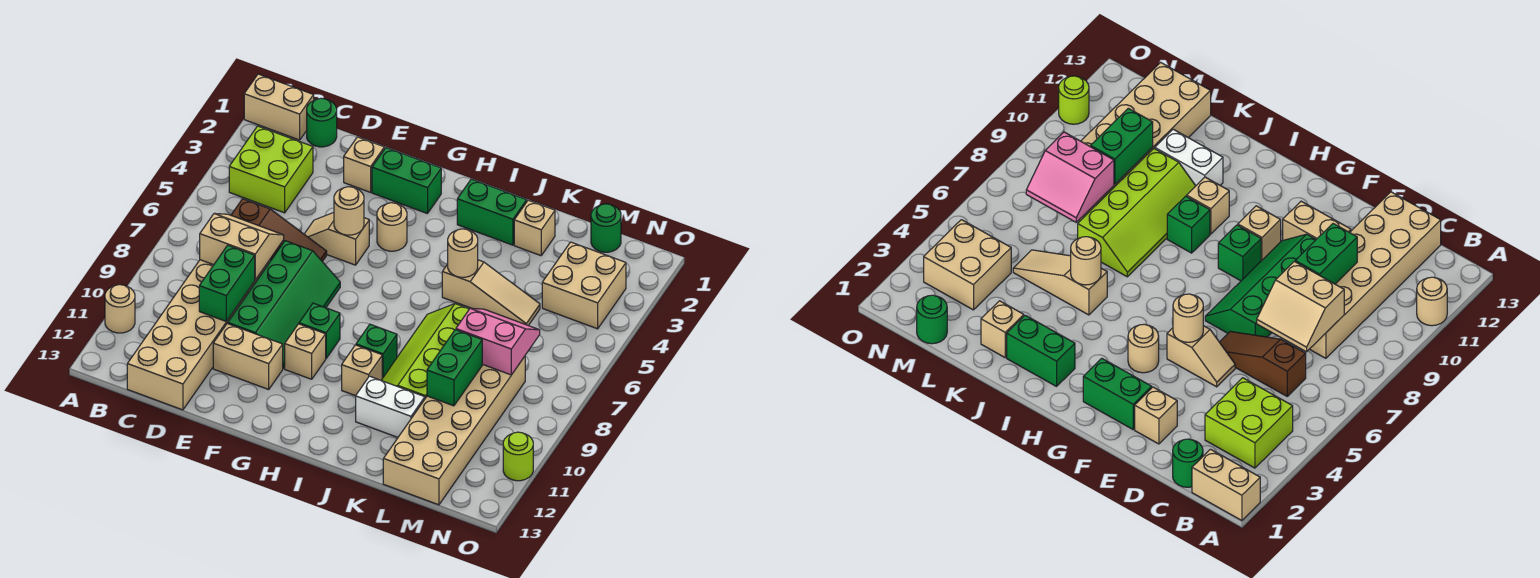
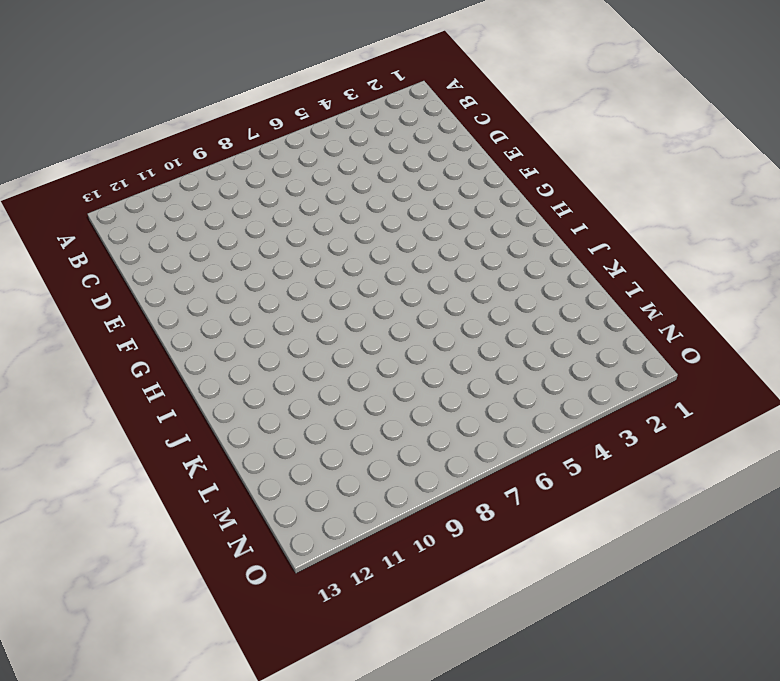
none -> tan brick A1:B1 level 1
none -> tan round brick A11 level 1
none -> lime brick B3:C4 level 1
none -> green round brick C1 level 1

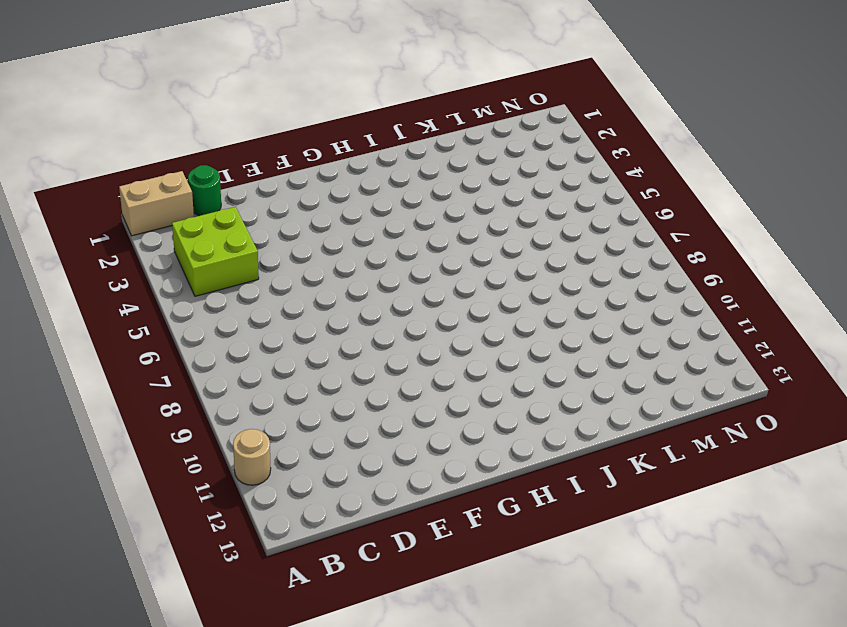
none -> brown slope C6:E6 level 1 top C
none -> tan brick C8:D13 level 1
none -> tan brick E2 level 1
none -> tan slope E5:F5 level 1 top F

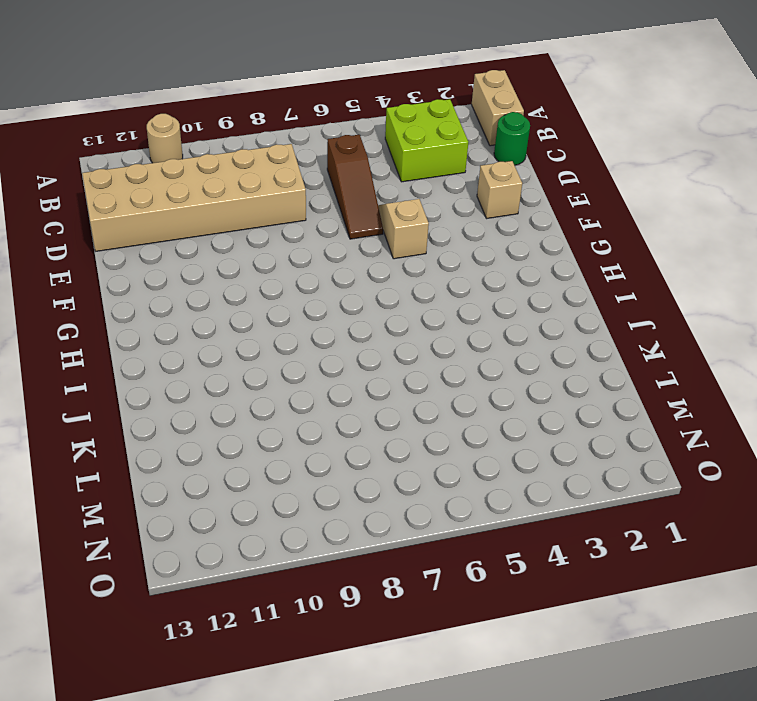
none -> green slope E7:F10 level 1 top E
none -> tan brick E11:F11 level 1
none -> green brick F2:G2 level 1
none -> tan round brick G4 level 1

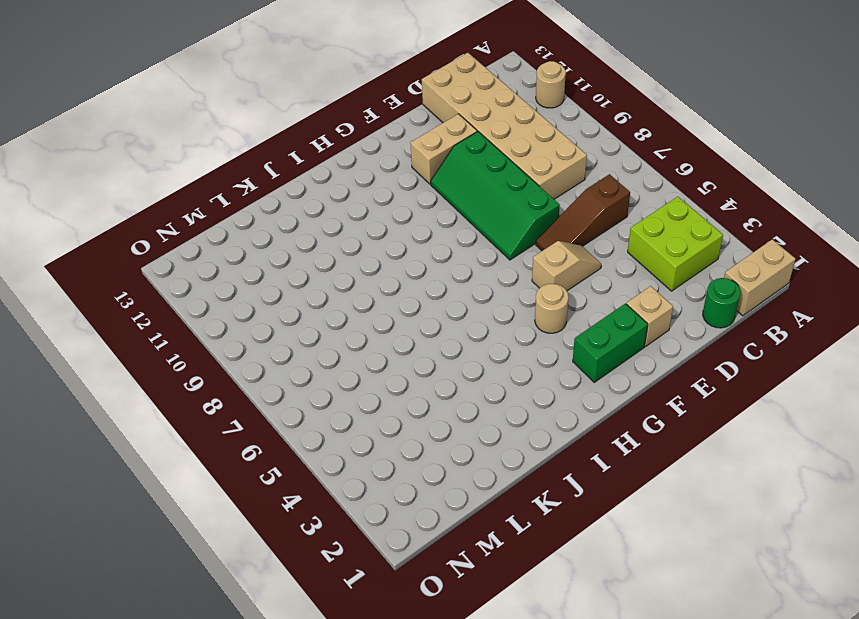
none -> green brick G9 level 1
none -> tan brick G10 level 1
none -> green brick I2:J2 level 1
none -> green brick I9 level 1

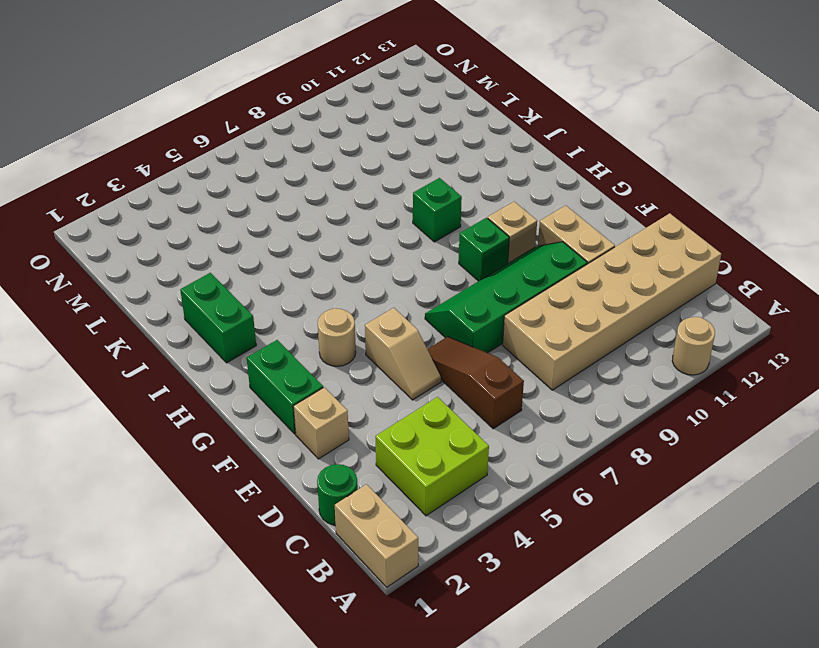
none -> tan brick I10 level 1
none -> tan slope J5:L5 level 1 top J
none -> lime slope J7:K10 level 1 top K
none -> white brick J11:K11 level 1

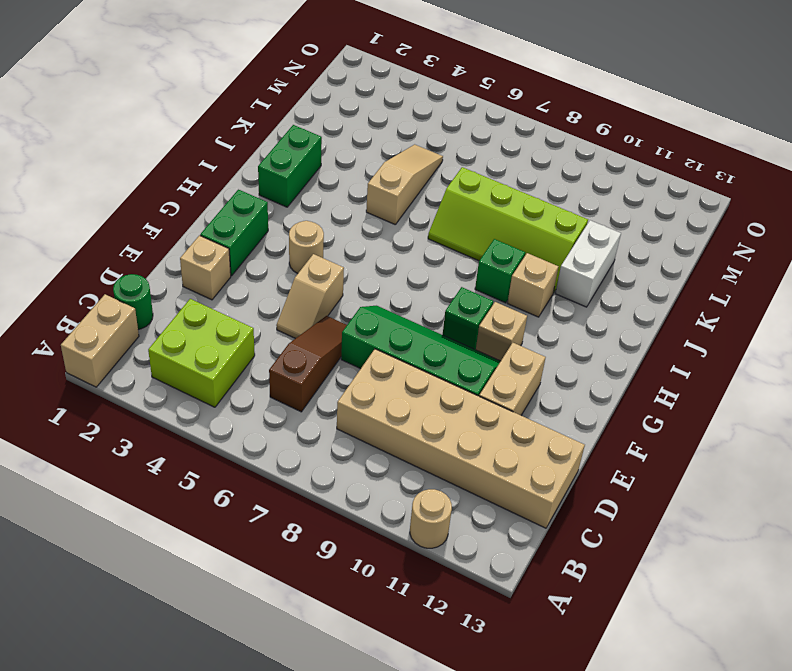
none -> tan brick K2 level 1
none -> tan brick L8:M13 level 1
none -> green round brick M1 level 1
none -> tan brick M3:N4 level 1

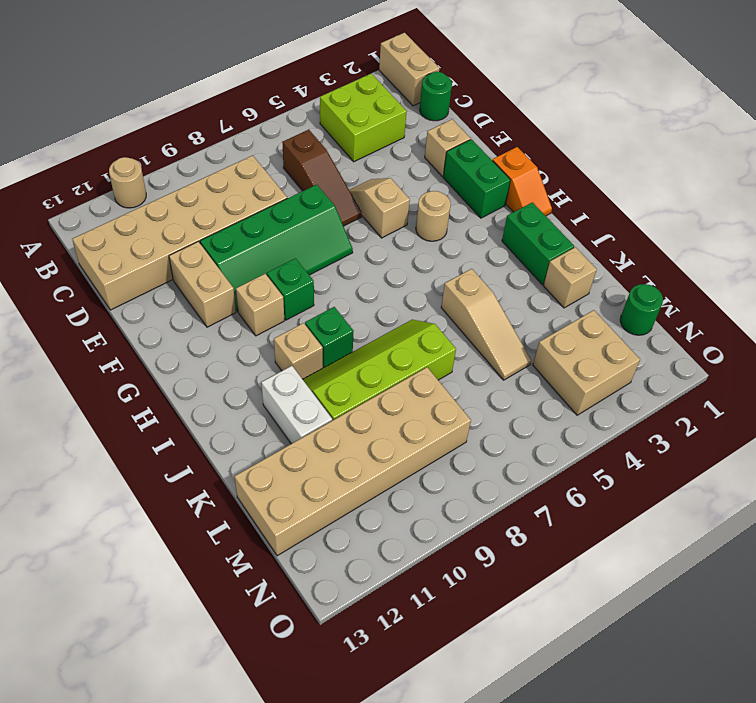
orange slope G1:H1 level 1 top G -> none
none -> lime round brick O11 level 1
none -> tan slope C7:D8 level 2 top 8
none -> green brick D9:D10 level 2
none -> tan round brick F5 level 2

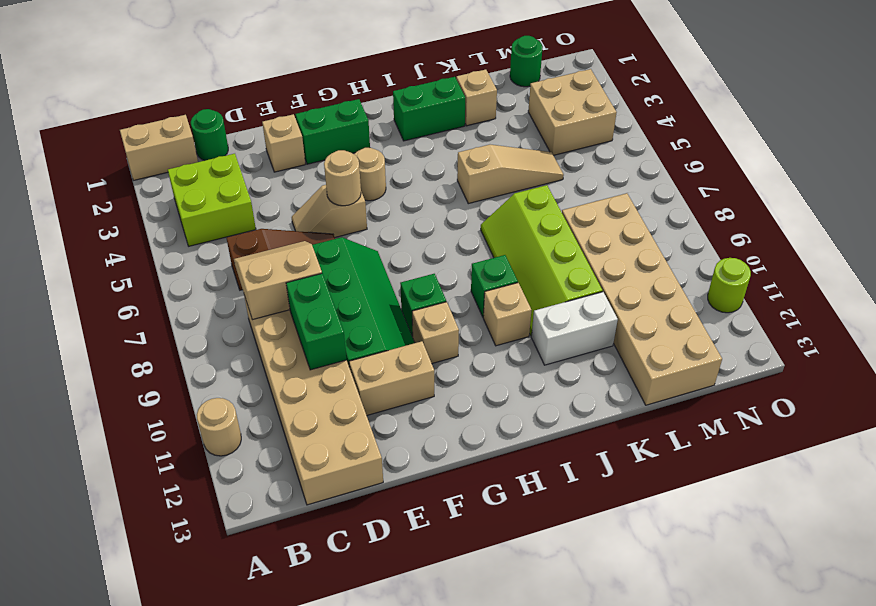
none -> tan round brick J5 level 2
none -> pink slope L7:M8 level 2 top 8
none -> green brick L9:L10 level 2

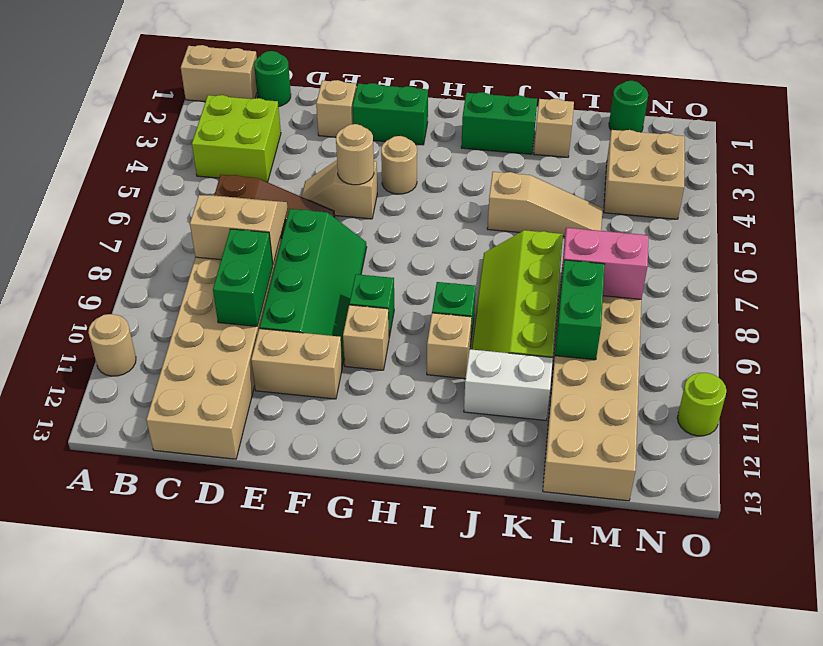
none -> tan round brick J5 level 2

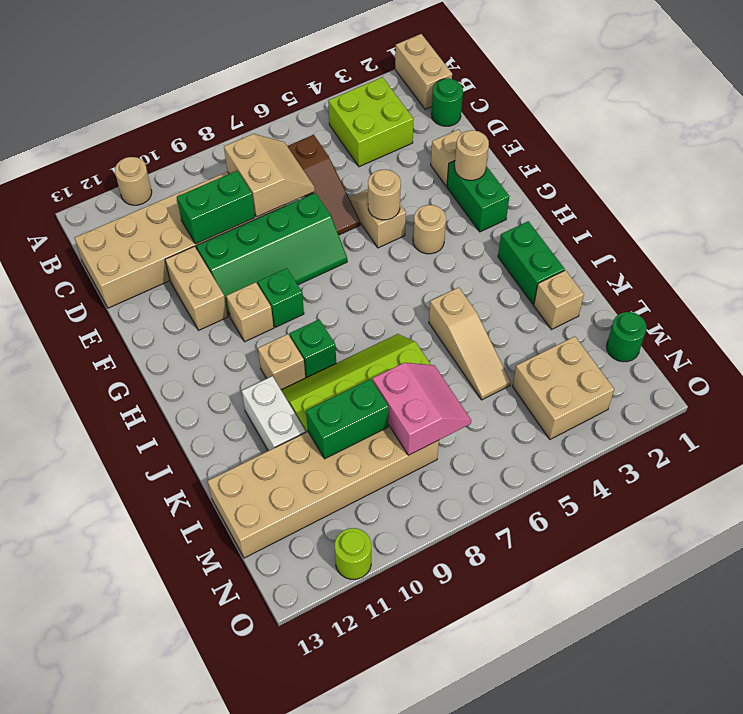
tan round brick F2 level 2 -> tan round brick J5 level 2

